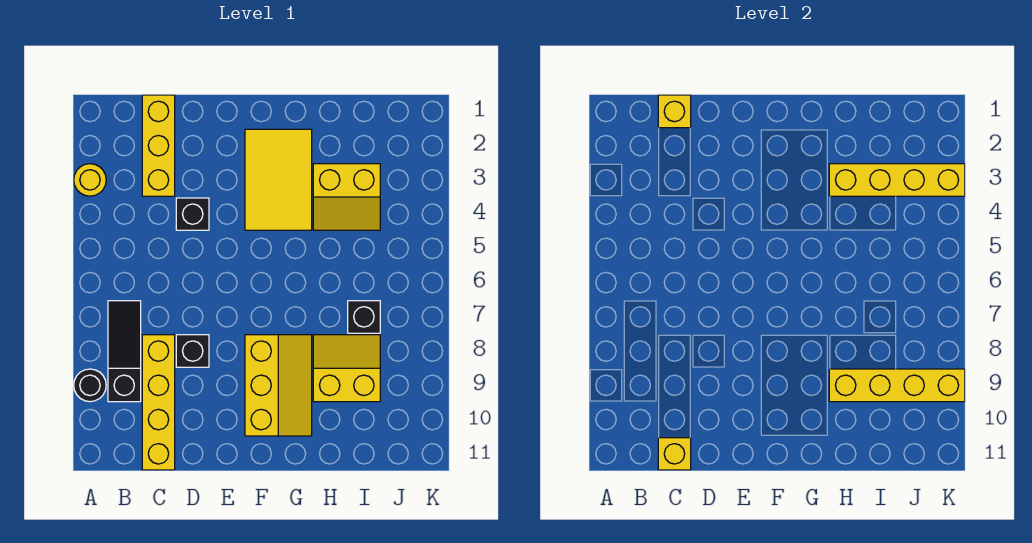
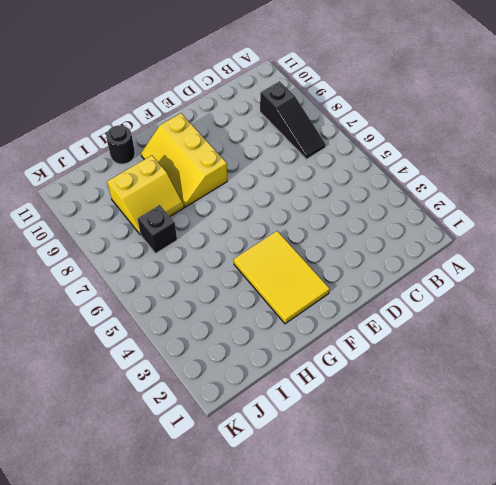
black round brick H11 level 1 -> black round brick A9 level 1
none -> yellow round brick A3 level 1
none -> yellow brick C1:C3 level 1
none -> yellow brick C8:C11 level 1

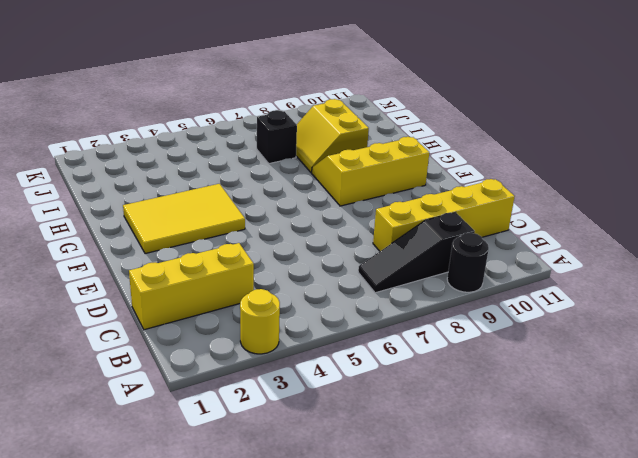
none -> black brick D4 level 1
none -> black brick D8 level 1
none -> yellow slope H3:I4 level 1 top 3

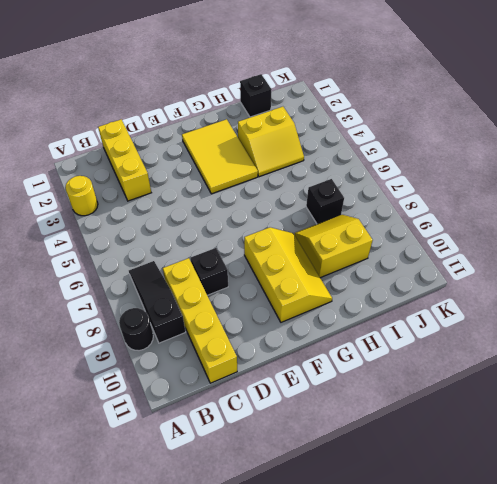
black brick I1 level 1 -> black brick D4 level 1
none -> yellow brick C1 level 2
none -> yellow brick C11 level 2
none -> yellow brick H3:K3 level 2

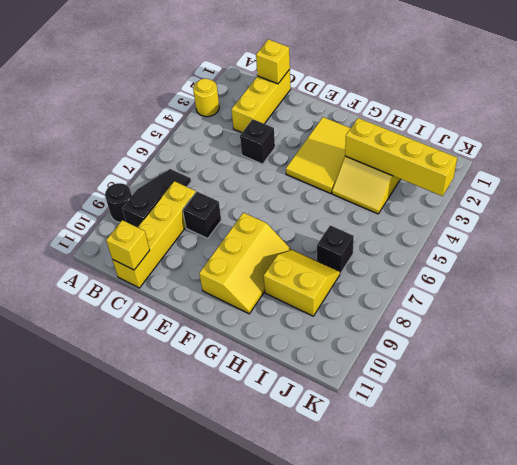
none -> yellow brick H9:K9 level 2

